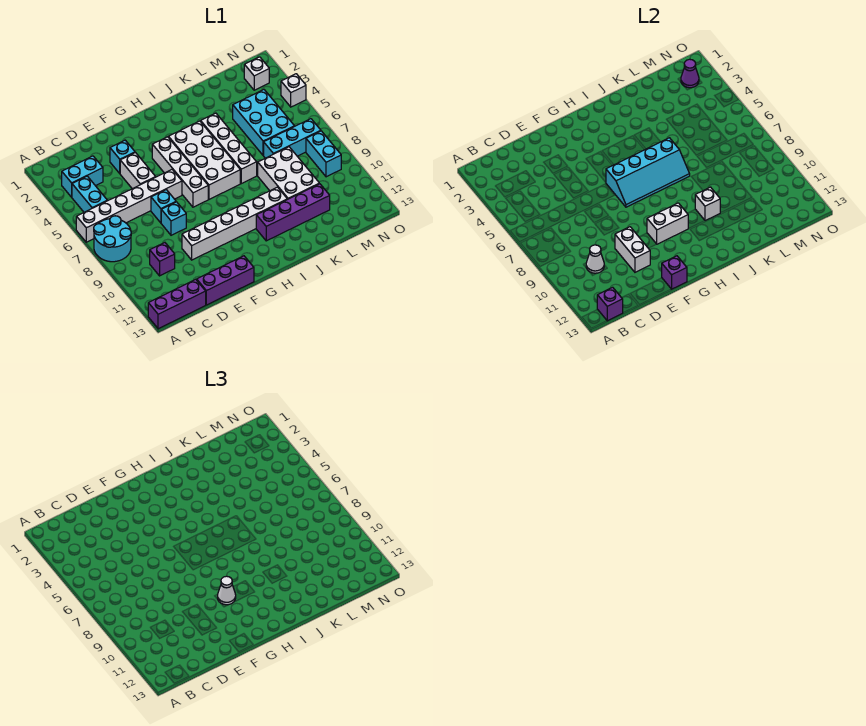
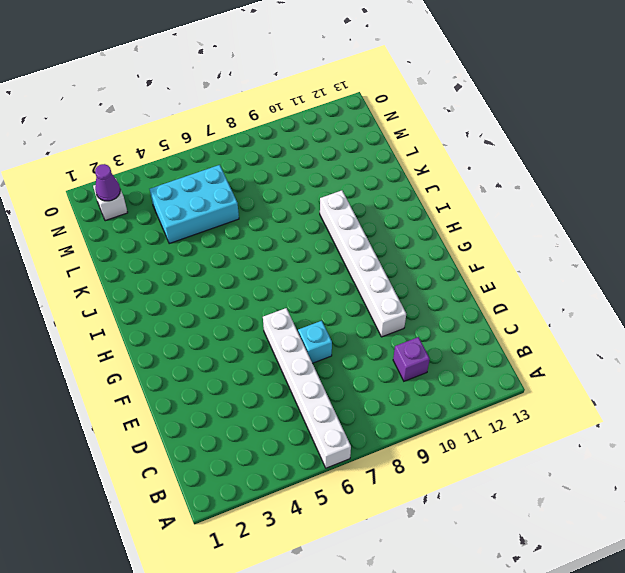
none -> cyan round brick A7:B8 level 1
none -> purple brick A13:C13 level 1
none -> cyan brick B3:C3 level 1
none -> cyan brick B4:B5 level 1

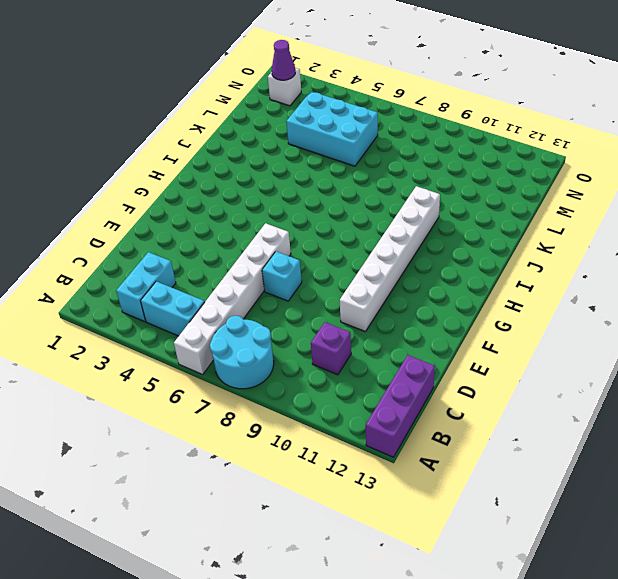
none -> purple brick D13:F13 level 1
none -> cyan brick E3 level 1
none -> white brick E4:E5 level 1
none -> cyan brick E8 level 1

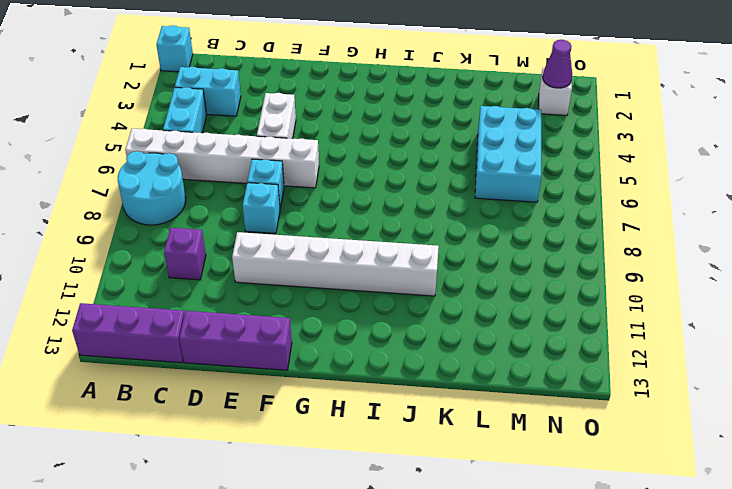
cyan brick A1 level 1 -> cyan brick E3 level 1
none -> white brick G4:G7 level 1
none -> white brick H4:I7 level 1
none -> purple brick I11:L11 level 1
none -> white brick J4:J7 level 1

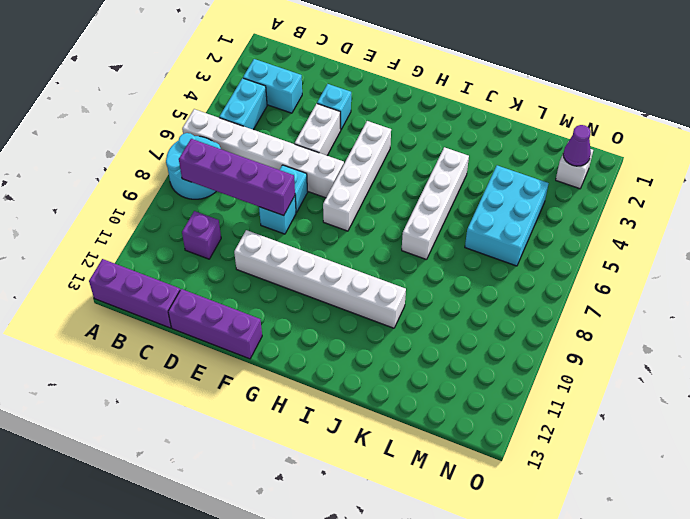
purple brick B8:E8 level 2 -> purple brick I11:L11 level 1
none -> white brick H4:I7 level 1
none -> white brick K8:L10 level 1
none -> cyan brick L7:N7 level 1
none -> cyan brick N8:N9 level 1

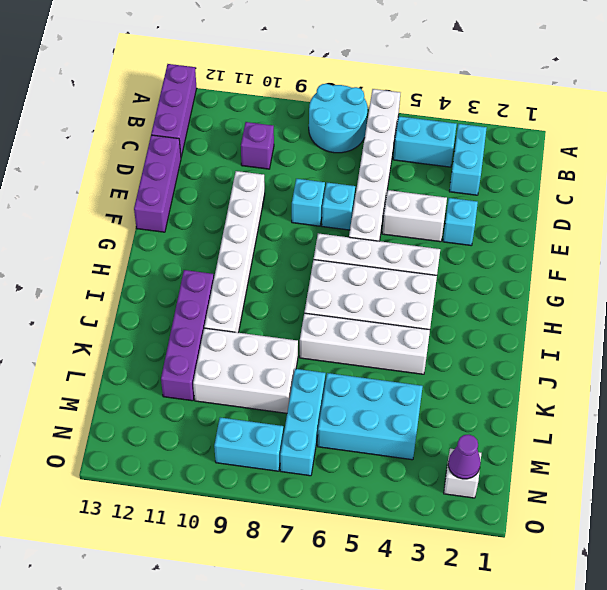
none -> white brick O4 level 1
none -> purple brick B13 level 2
none -> white cone C10 level 2
none -> white brick E10:E11 level 2

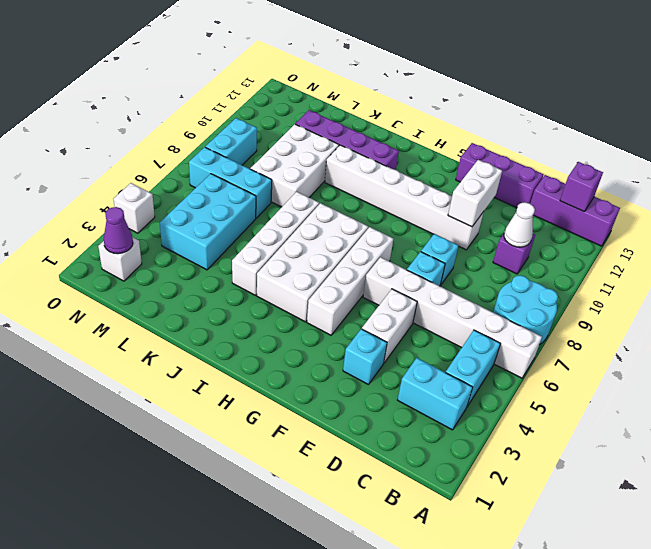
none -> purple brick F13 level 2
none -> cyan slope G6:J7 level 2 top 6
none -> white brick G10:H10 level 2
none -> white brick J10 level 2

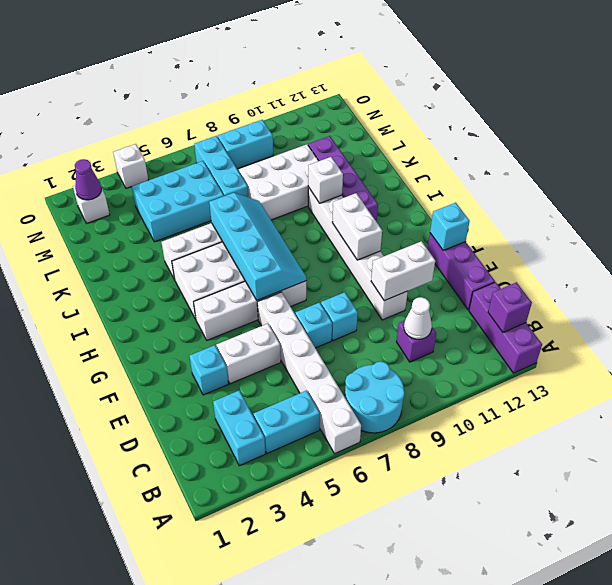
cyan brick F13 level 2 -> purple brick F13 level 2
none -> white cone G10 level 3

